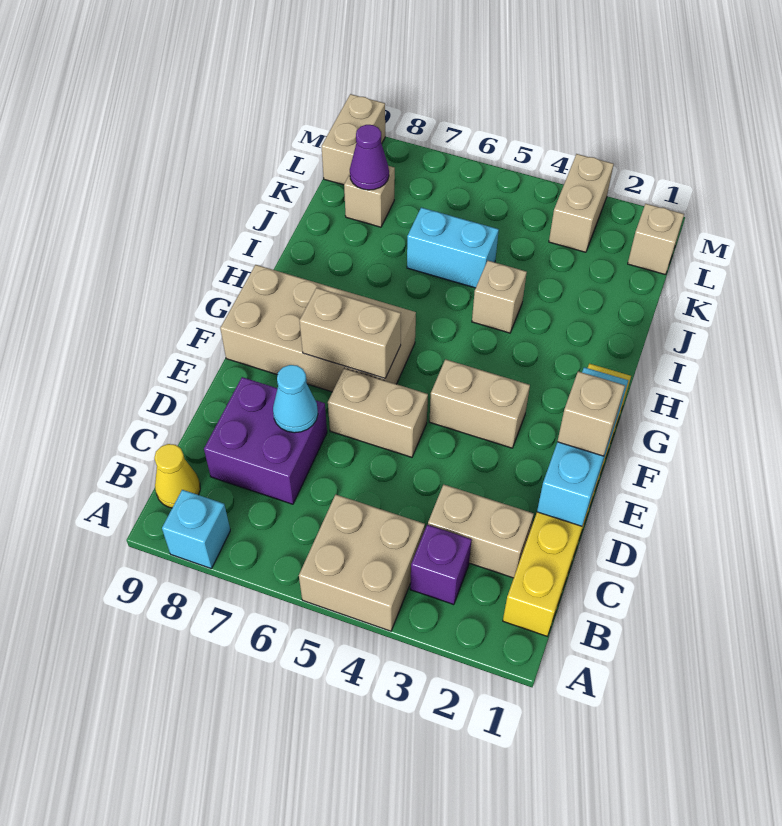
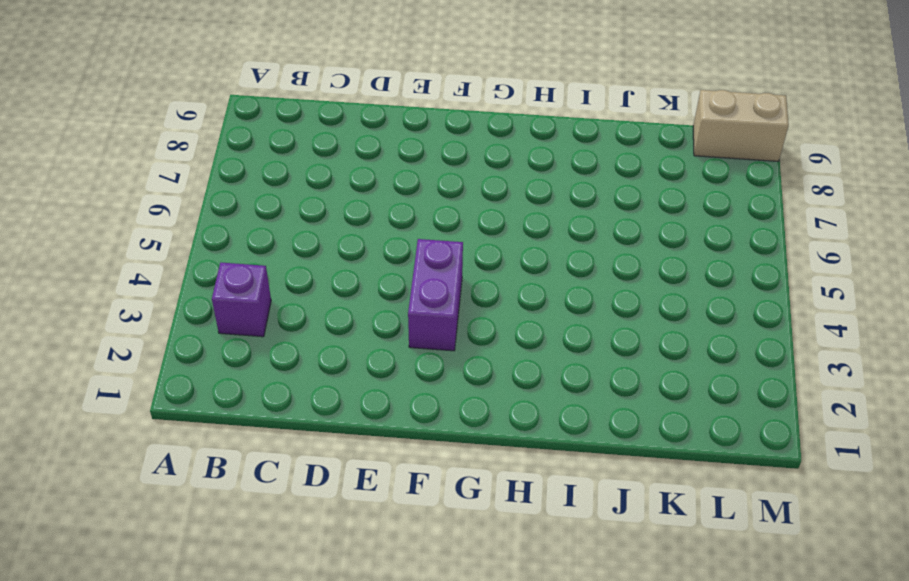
purple brick F3:F4 level 1 -> tan brick F3:F4 level 1
none -> tan brick A4:B5 level 1
none -> cyan brick A8 level 1
none -> yellow brick B1:G1 level 1

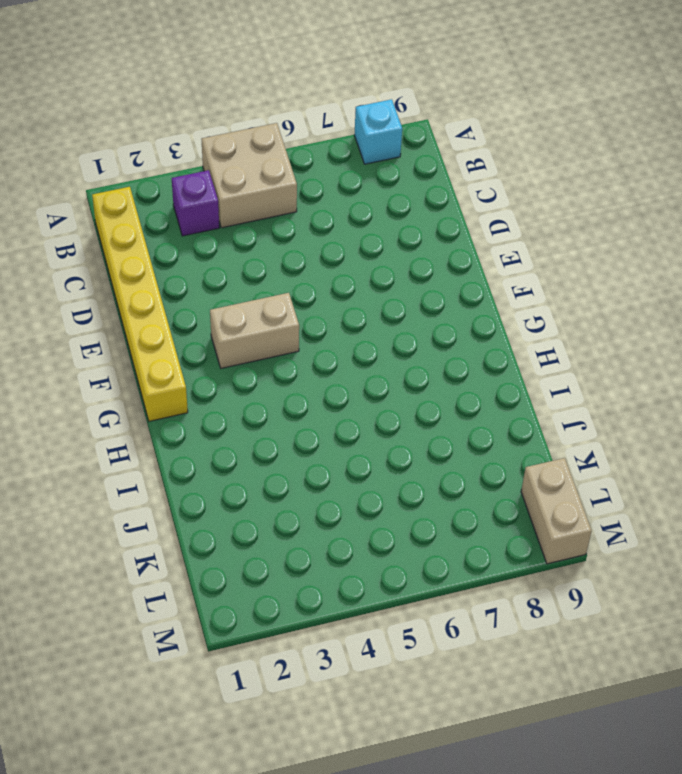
none -> yellow cone B9 level 1
none -> tan brick C2:C3 level 1
none -> purple brick C7:D8 level 1

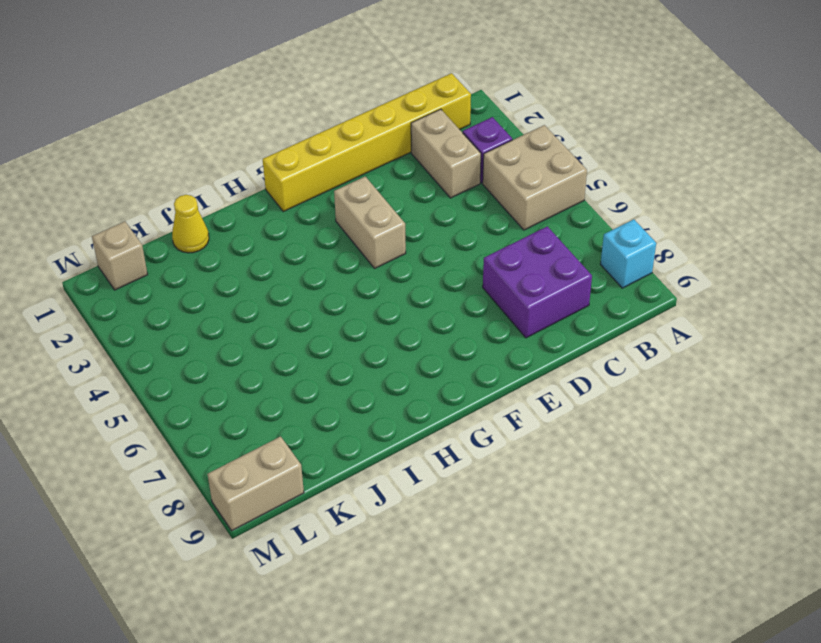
yellow cone J1 level 1 -> yellow cone B9 level 1
none -> tan brick E5:E6 level 1
none -> tan brick F6:G9 level 1
none -> tan brick I4 level 1

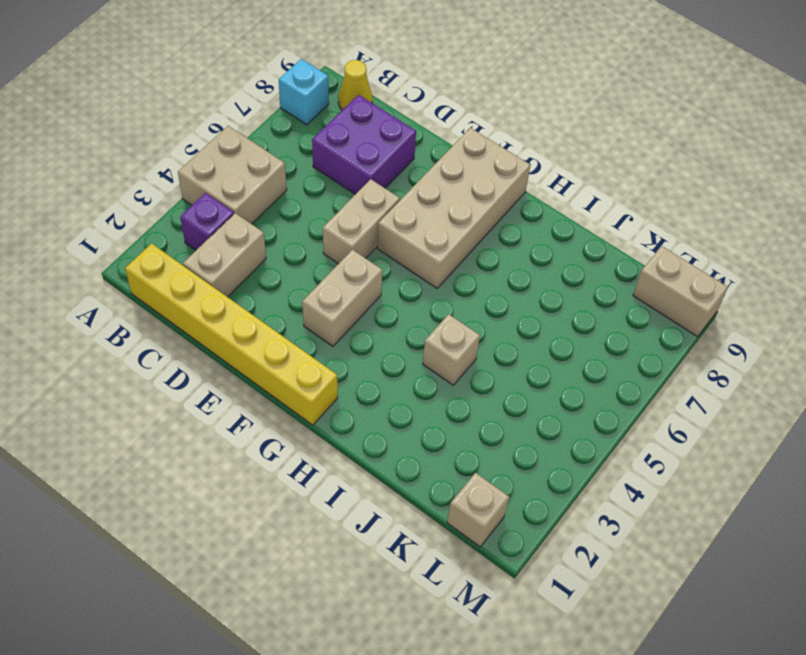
none -> cyan brick J5:J6 level 1
none -> tan brick K8 level 1
none -> tan brick L3:M3 level 1

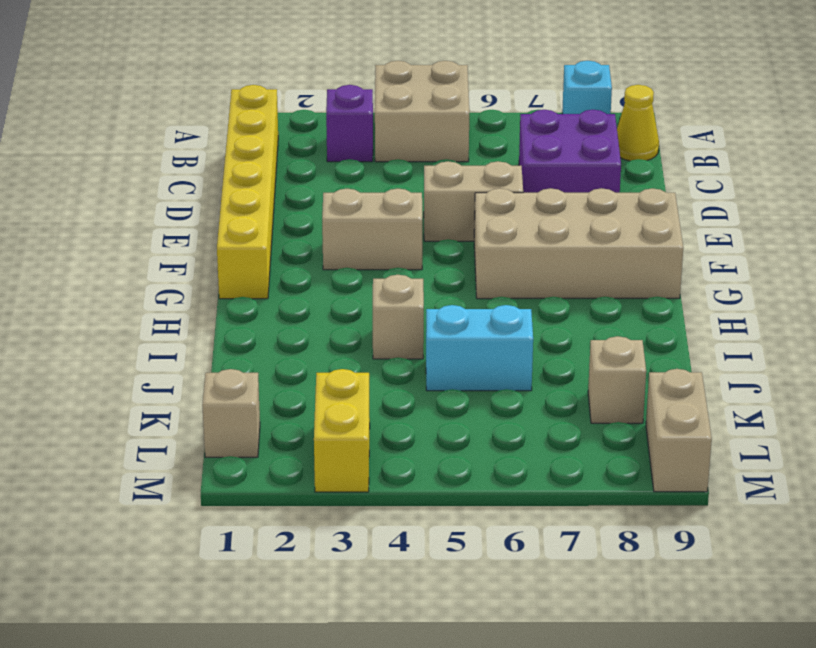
yellow brick L3:M3 level 1 -> tan brick L3:M3 level 1
none -> tan brick C2:C3 level 1
none -> cyan brick D1:F1 level 2
none -> cyan cone D7 level 2

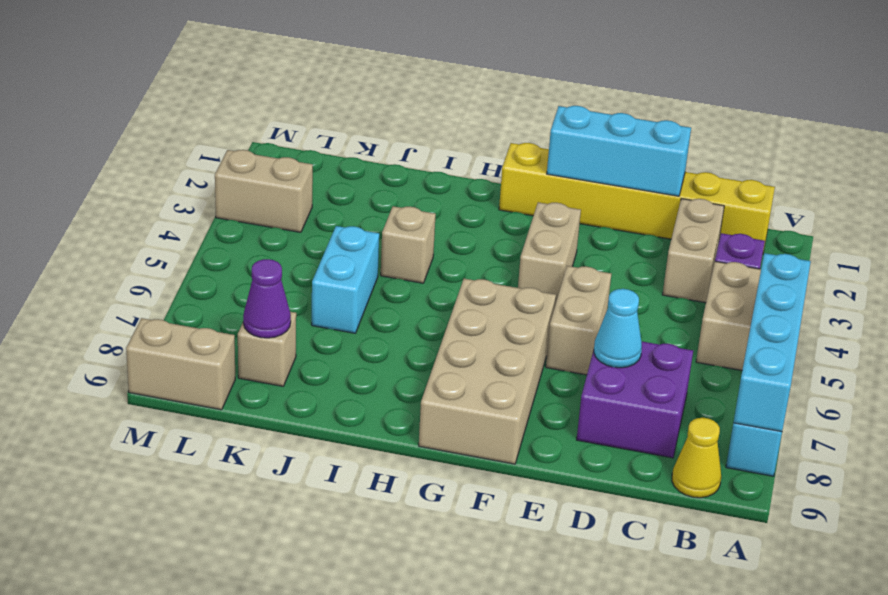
cyan brick A5:A8 level 2 -> none
none -> tan brick L1 level 1
none -> tan brick F6:F7 level 2
none -> tan brick E1 level 3

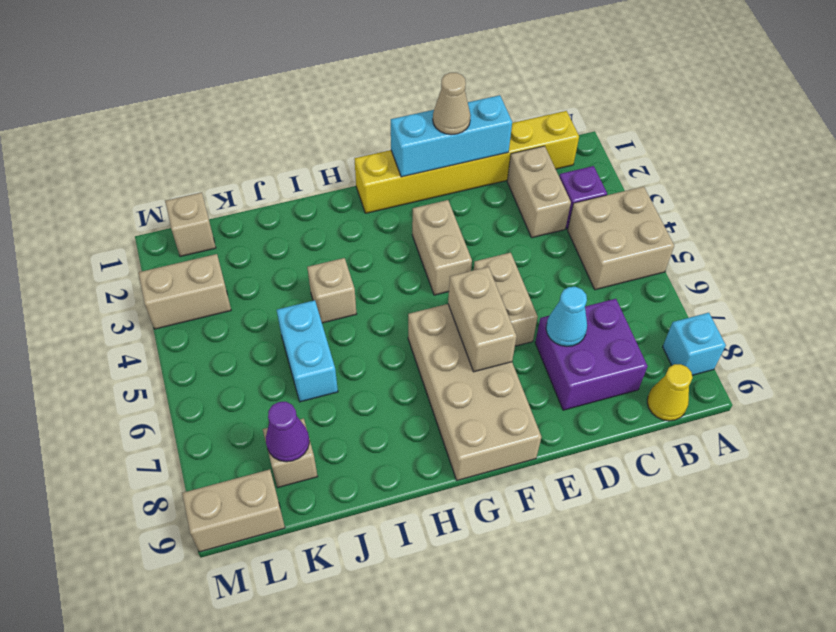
tan cone E1 level 3 -> tan brick E1 level 3

